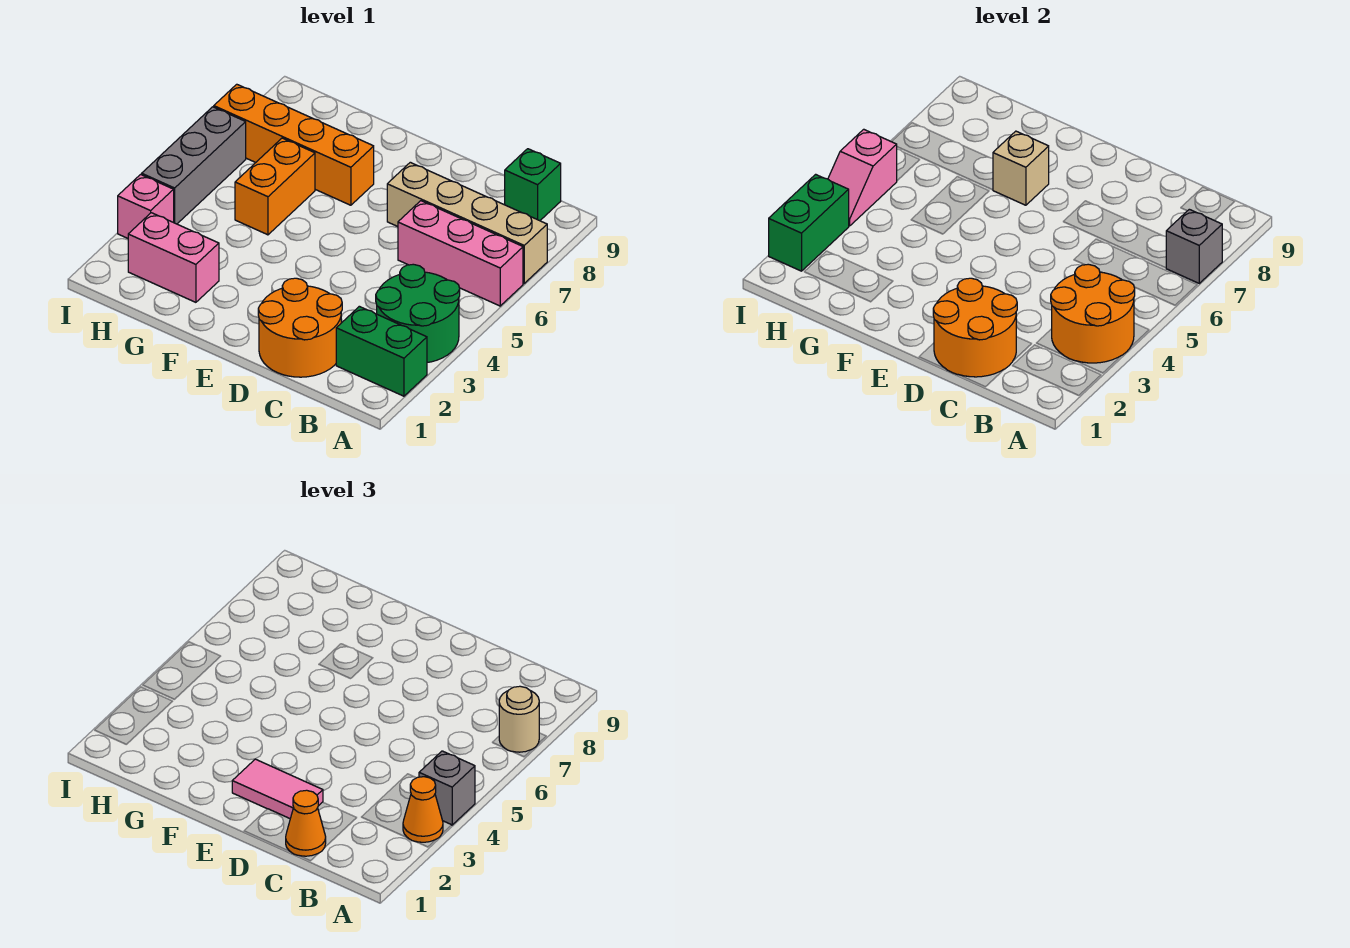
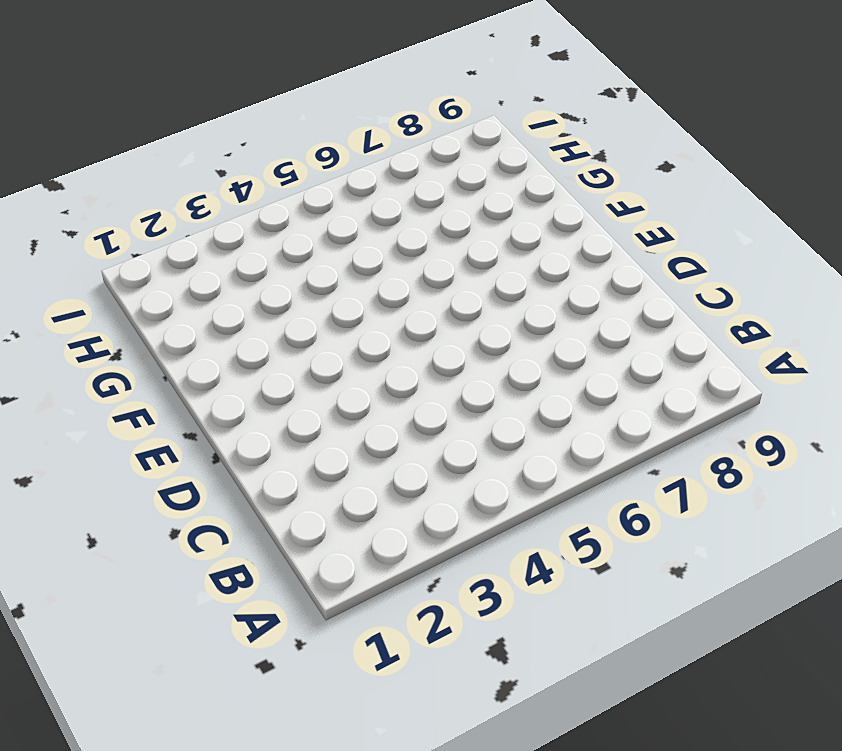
none -> green brick A2:B2 level 1
none -> green round brick A3:B4 level 1
none -> pink brick A6:C6 level 1

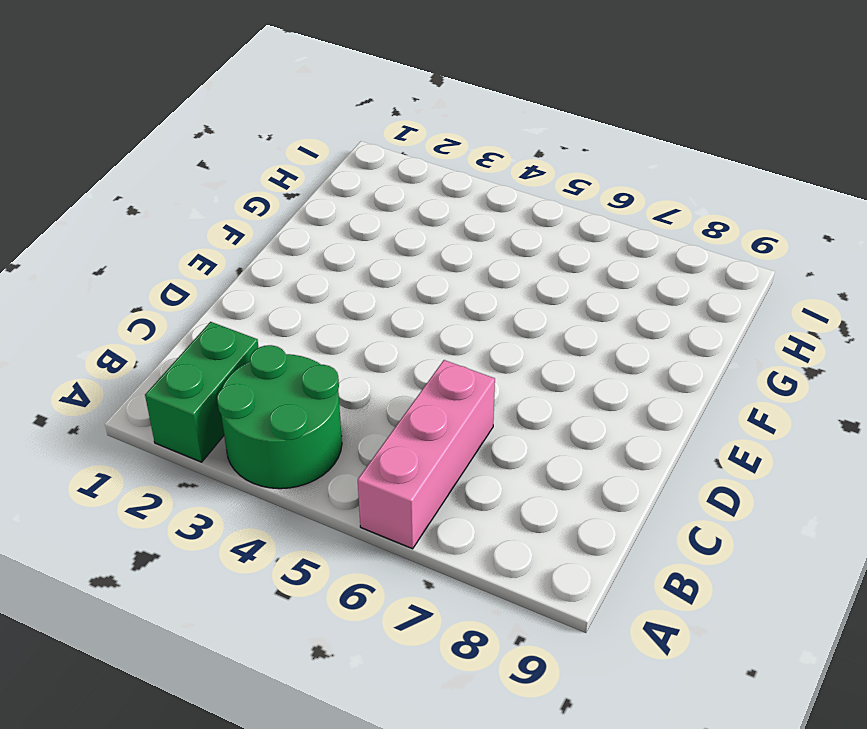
none -> tan brick A7:D7 level 1
none -> green brick B9 level 1
none -> orange round brick C1:D2 level 1

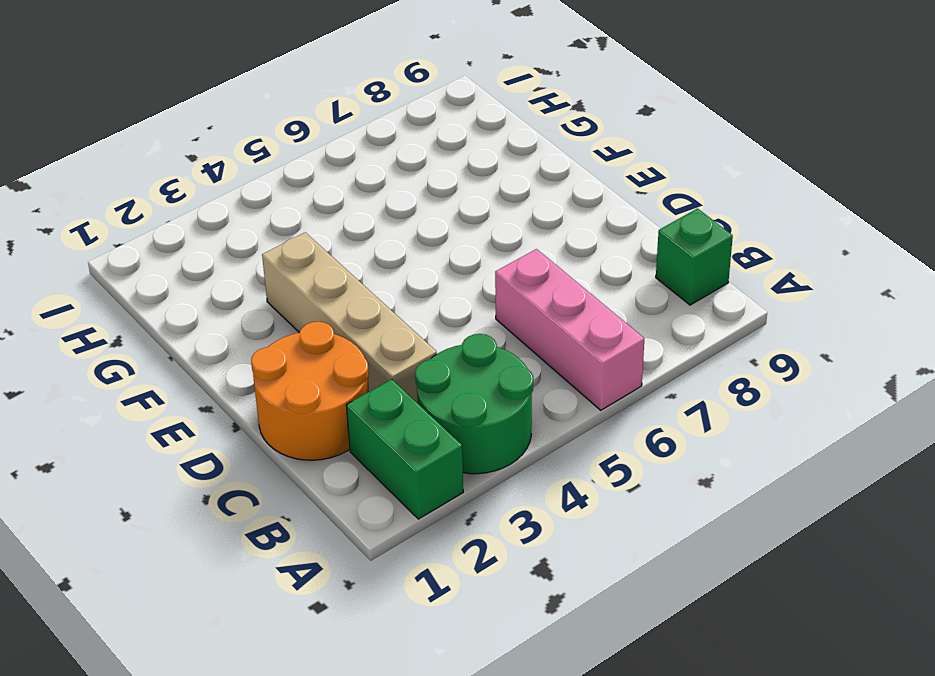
tan brick C3:F3 level 1 -> tan brick A7:D7 level 1
none -> orange brick F7:I7 level 1
none -> pink brick G2:H2 level 1
none -> orange brick G5:G6 level 1

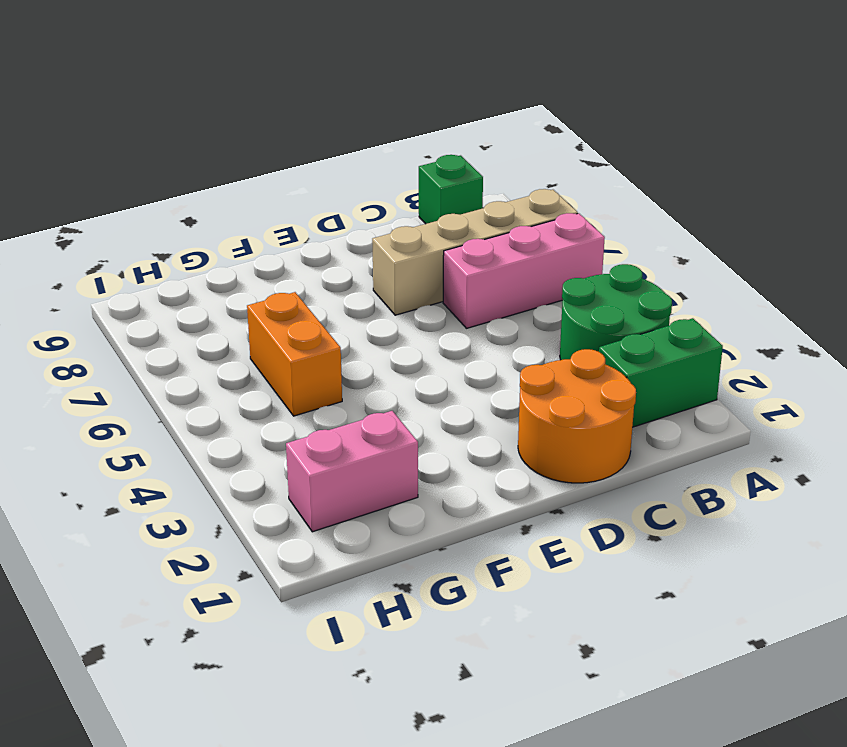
none -> orange brick F7:I7 level 1
none -> pink brick I3 level 1
none -> grey brick I4:I6 level 1

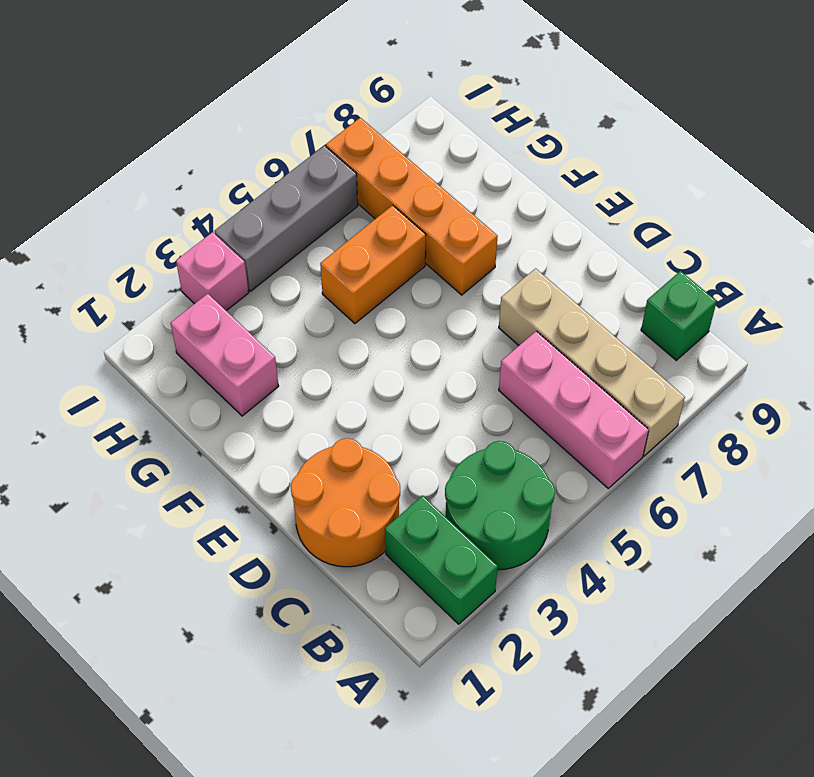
none -> orange round brick A3:B4 level 2
none -> grey brick A7 level 2
none -> orange round brick C1:D2 level 2

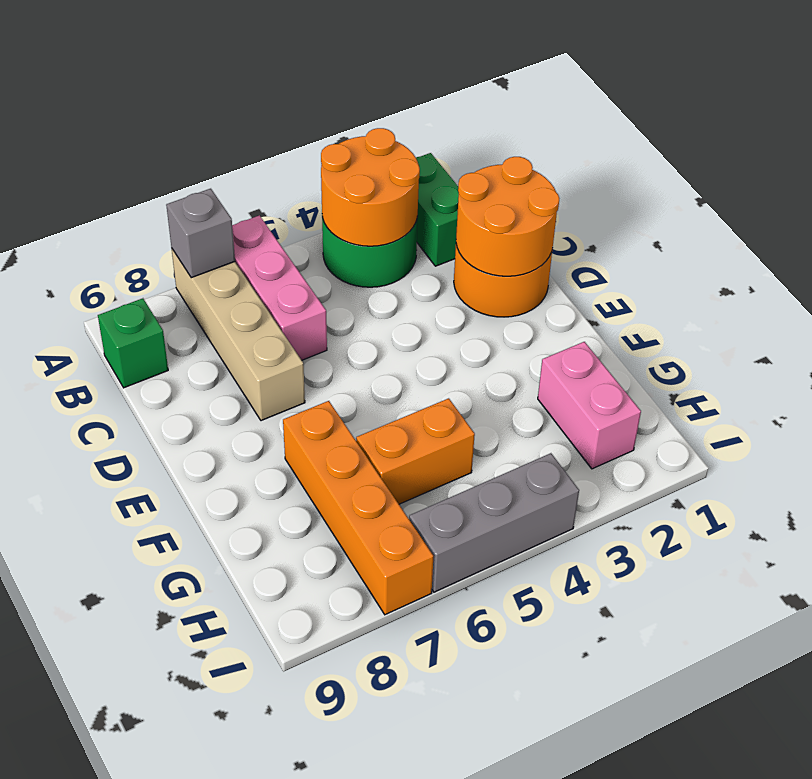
none -> pink brick I3 level 1
none -> tan brick F7 level 2
none -> green brick I2:I3 level 2

